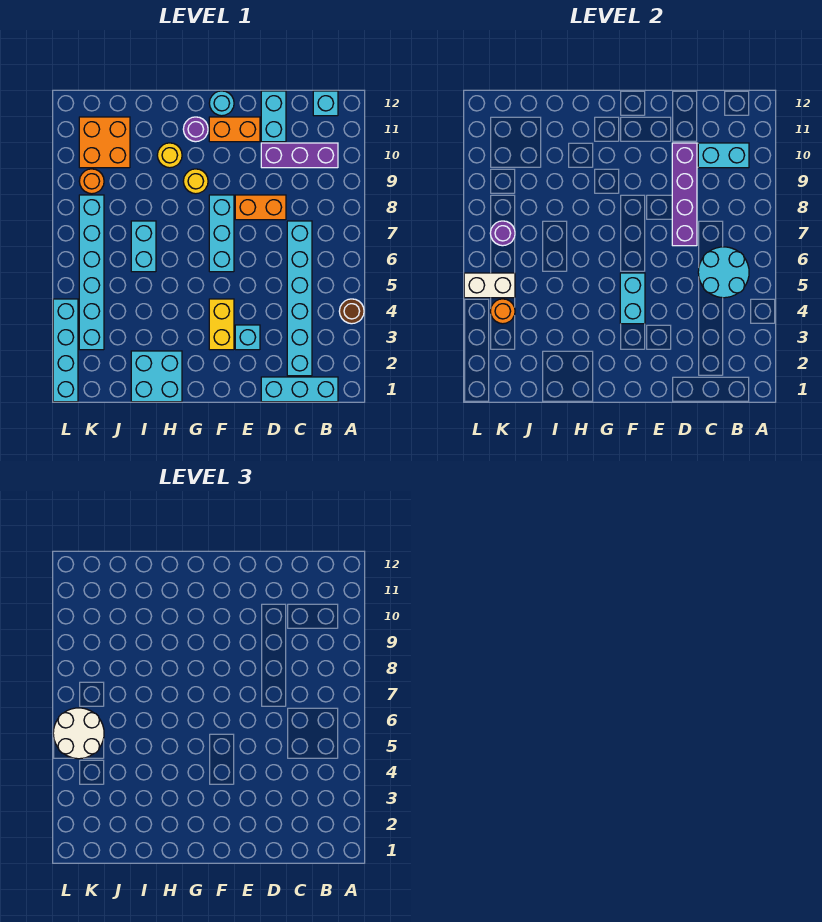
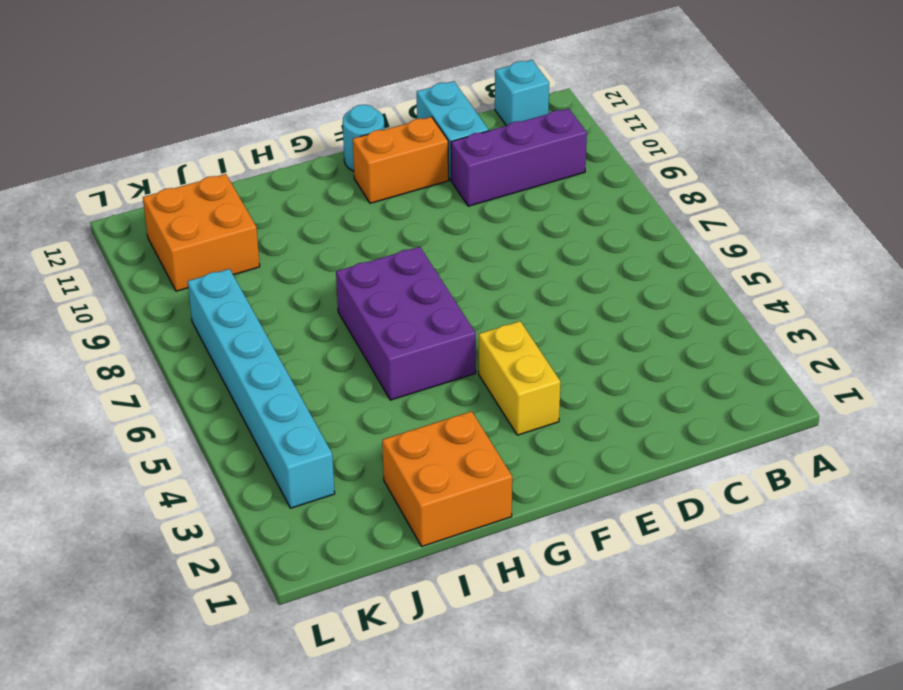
purple brick G5:H7 level 1 -> none
orange brick H1:I2 level 1 -> cyan brick H1:I2 level 1
none -> brown round brick A4 level 1
none -> cyan brick B1:D1 level 1
none -> cyan brick C2:C7 level 1

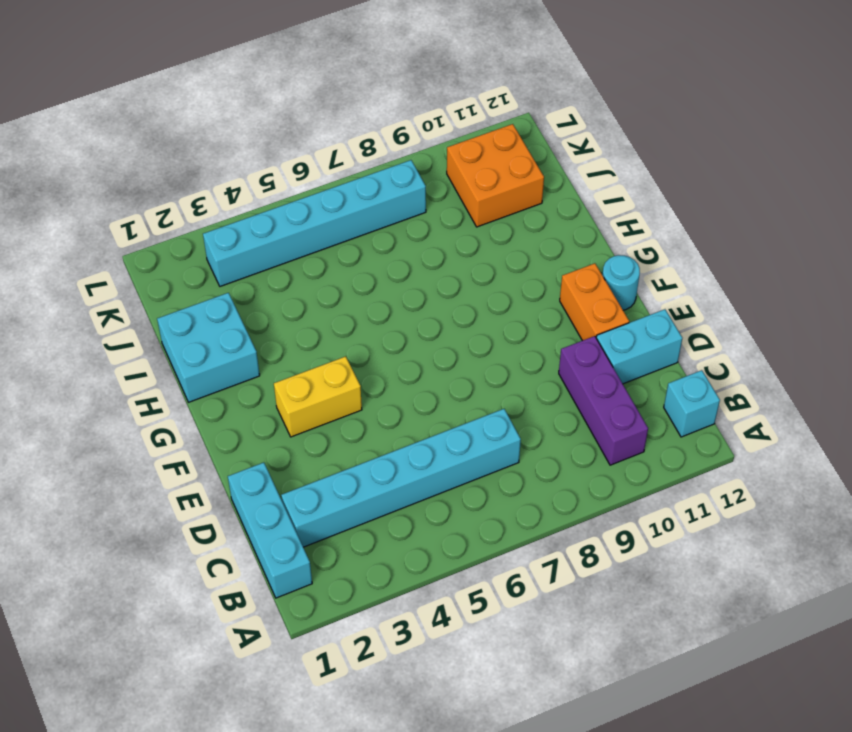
none -> brown round brick A4 level 1
none -> orange brick D8:E8 level 1
none -> cyan brick E3 level 1

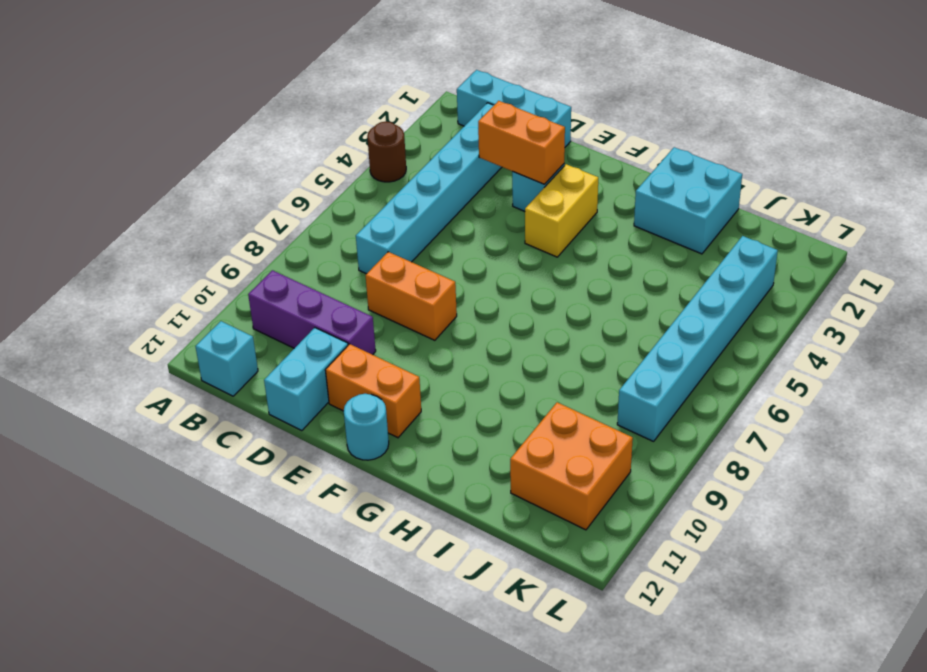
orange brick D3:E3 level 2 -> none
none -> cyan brick F6:F8 level 1
none -> yellow round brick G9 level 1
none -> purple round brick G11 level 1

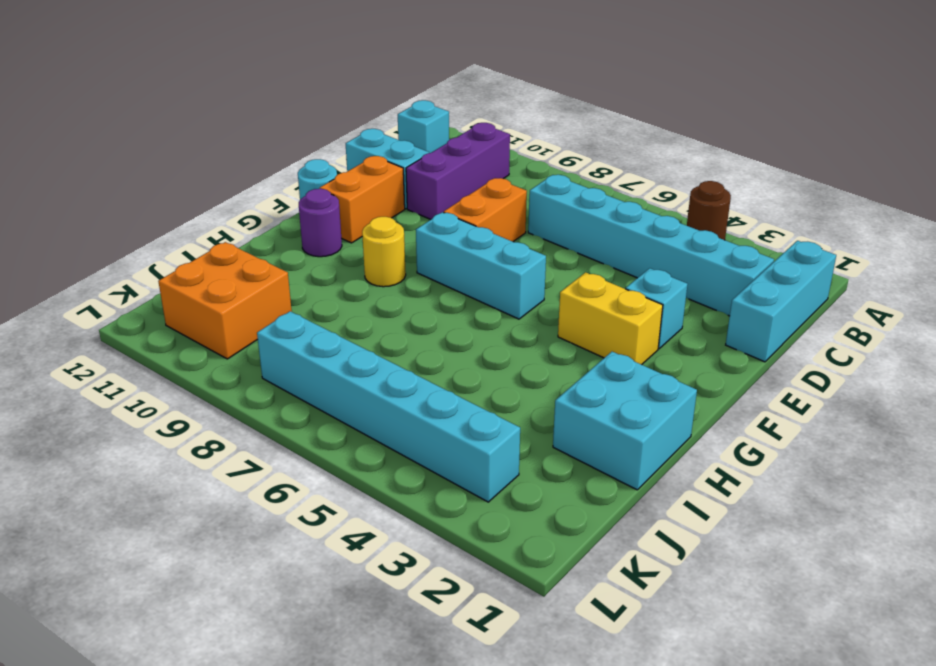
none -> yellow round brick H10 level 1
none -> cyan brick I6:I7 level 1
none -> orange round brick K9 level 1

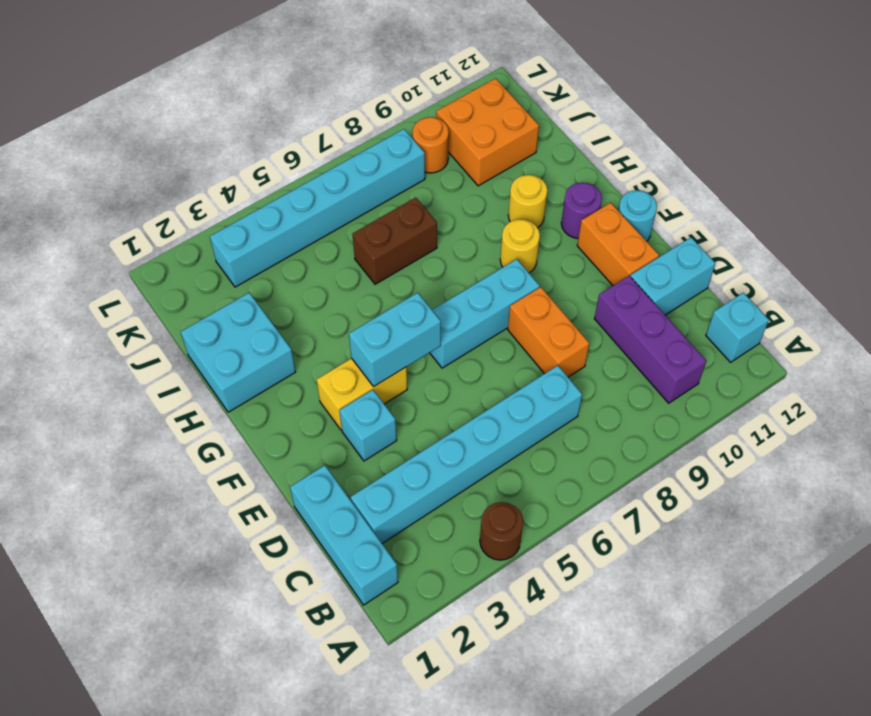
brown brick I6:I7 level 1 -> cyan brick I6:I7 level 1
none -> cyan brick L1:L4 level 1
none -> cyan round brick B5:C6 level 2
none -> cyan brick B10:C10 level 2

